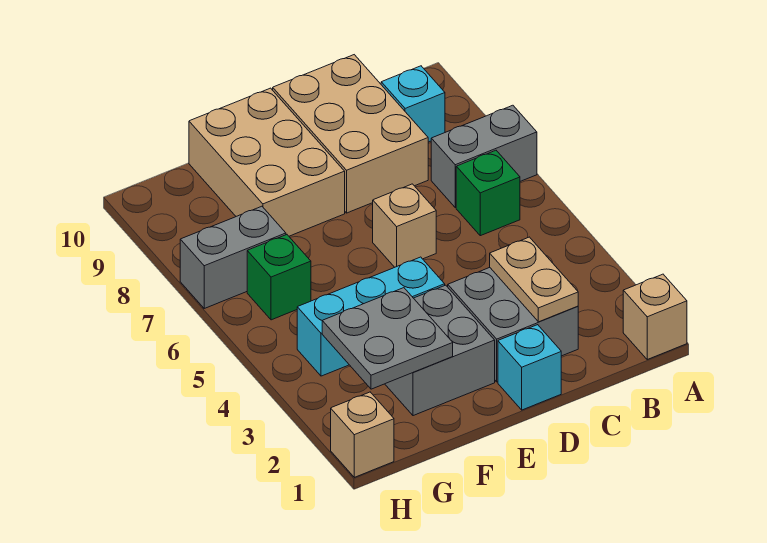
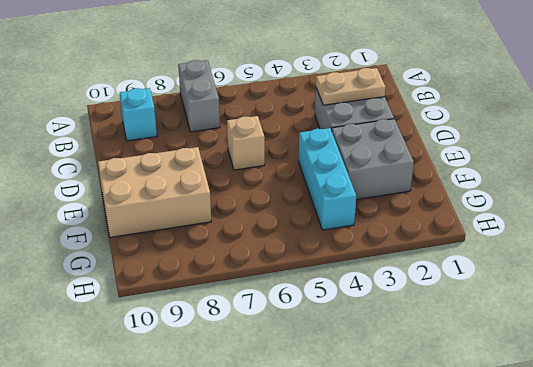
none -> tan brick A1 level 1
none -> green brick B6 level 1
none -> tan brick C8:D10 level 1

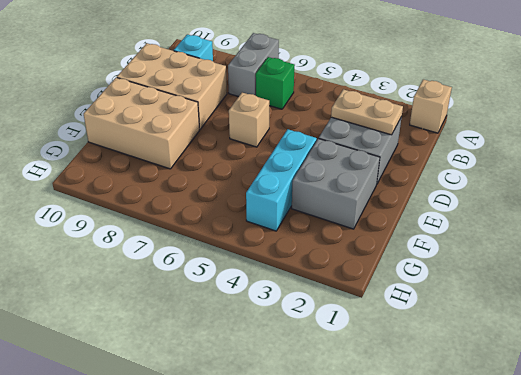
none -> cyan brick D1 level 1
none -> green brick G6 level 1
none -> grey brick G7:H7 level 1

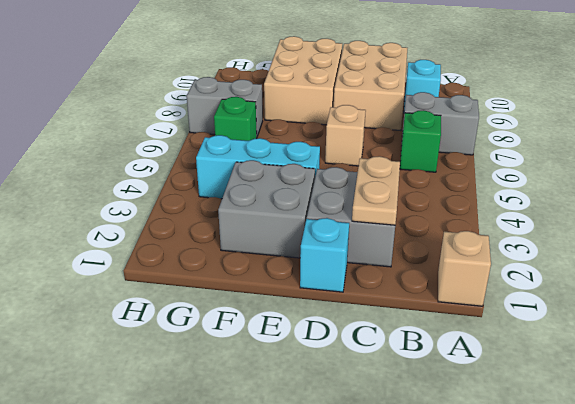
none -> tan brick H1 level 1
none -> grey plate F2:G3 level 2

